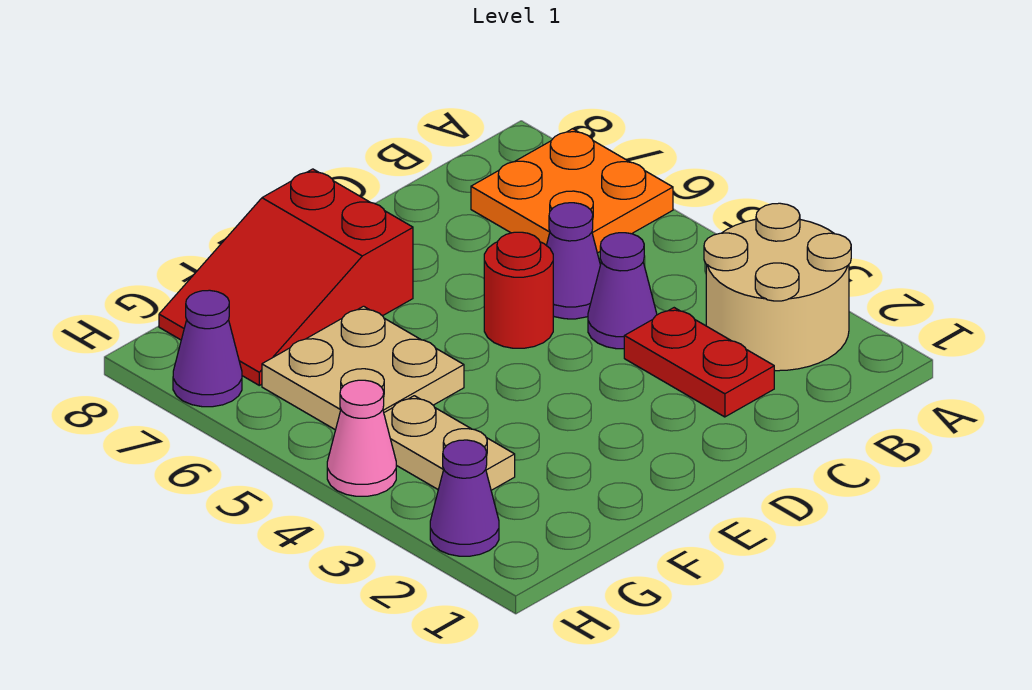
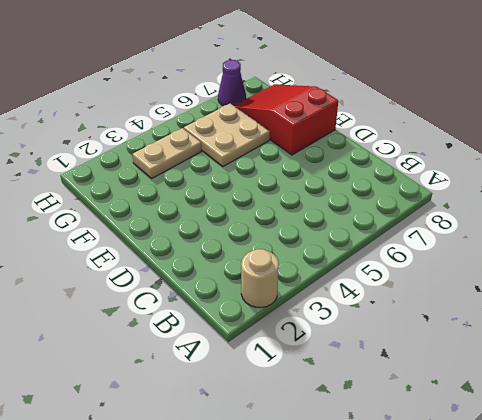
tan round brick A2 level 1 -> tan round brick A2:B3 level 1
none -> orange plate A6:B7 level 1
none -> red plate C2:C3 level 1
none -> purple cone C4 level 1

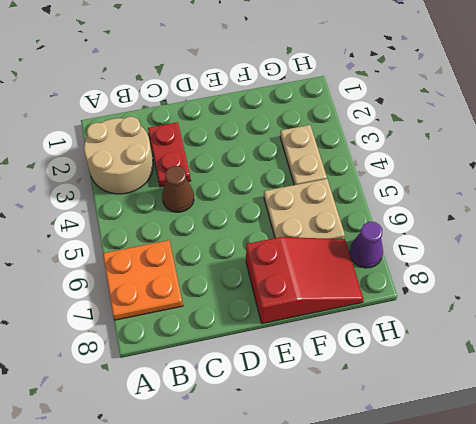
brown cone C4 level 1 -> purple cone C4 level 1
none -> purple cone C5 level 1
none -> red round brick D5 level 1
none -> purple cone H2 level 1

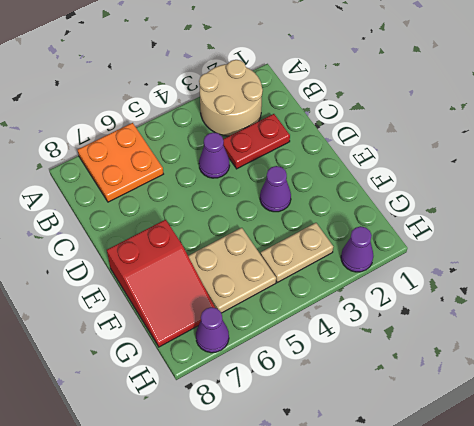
purple cone E3 level 1 -> purple cone C5 level 1
none -> red round brick D5 level 1
none -> pink cone H4 level 1

